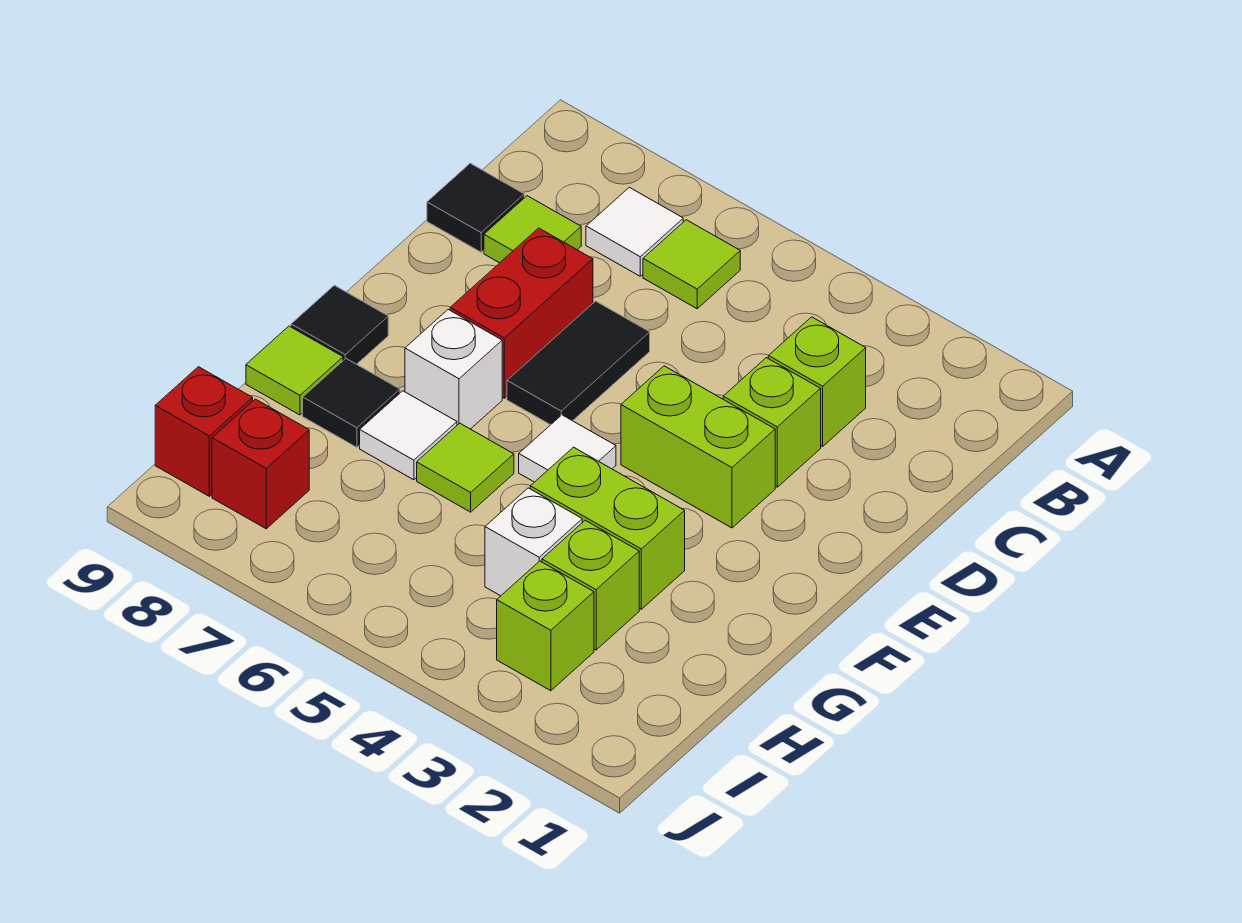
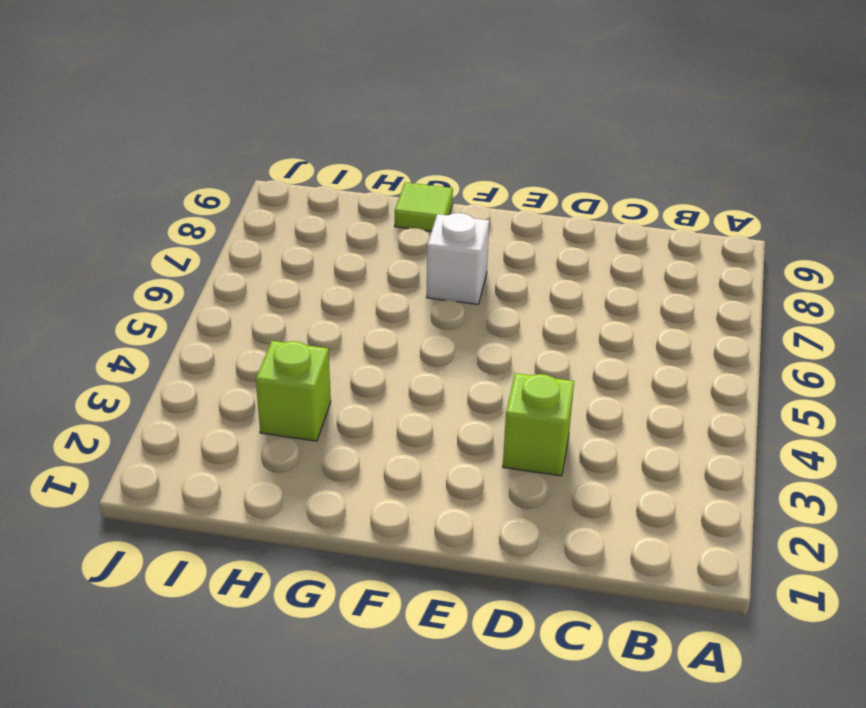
none -> lime tile B6 level 1
none -> white tile B7 level 1
none -> lime brick C3 level 1

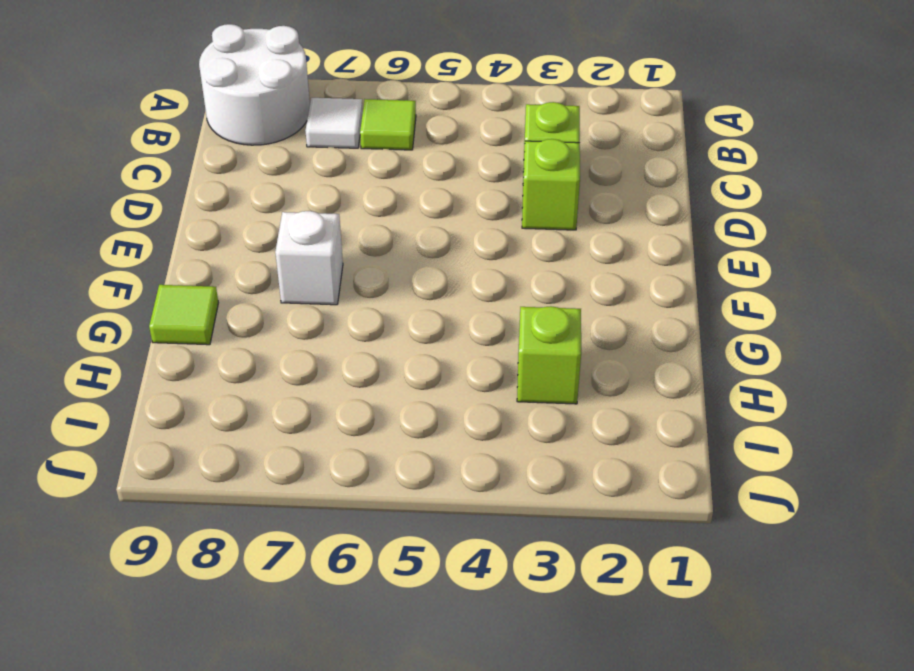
white round brick A8:B9 level 1 -> none
none -> lime tile C8 level 1
none -> black tile C9 level 1
none -> black tile D6:E6 level 1

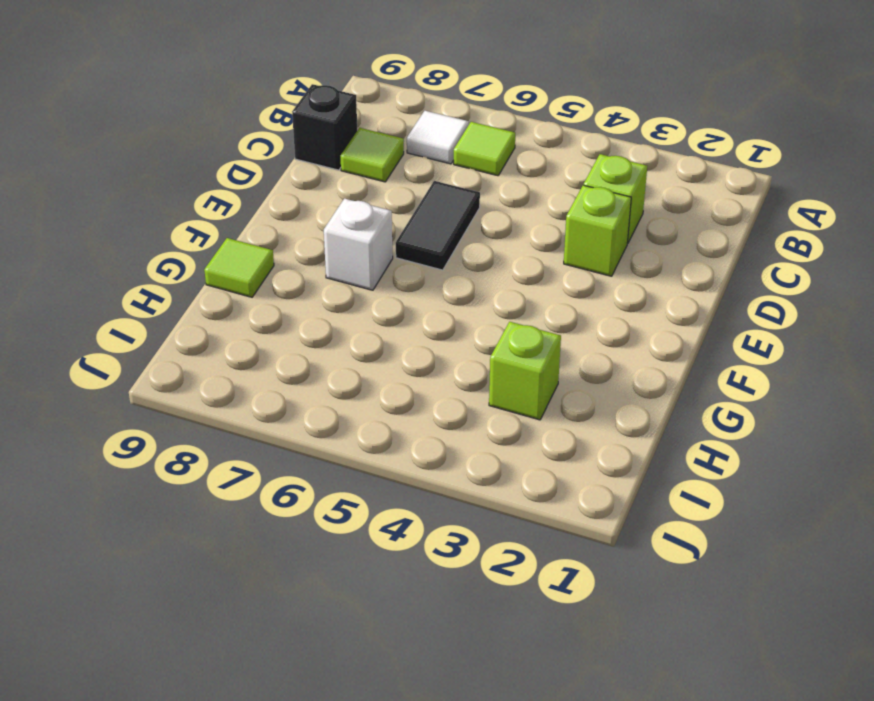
black brick C9 level 1 -> black tile C9 level 1
none -> red brick D7:E7 level 1
none -> lime brick E3:E4 level 1
none -> white tile F5 level 1

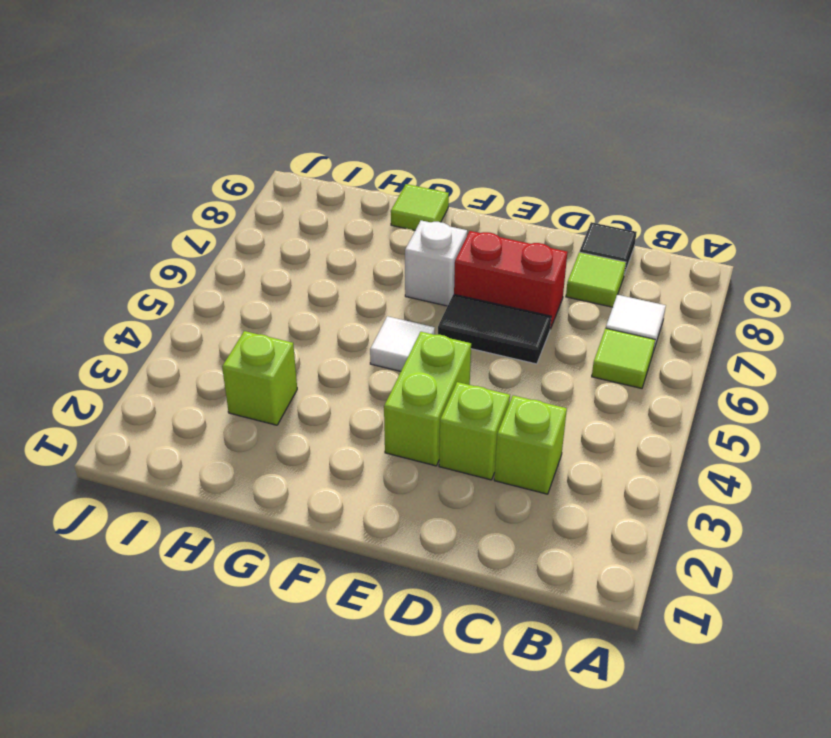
none -> black tile F9 level 1
none -> lime brick G3:G4 level 1
none -> lime tile G6 level 1

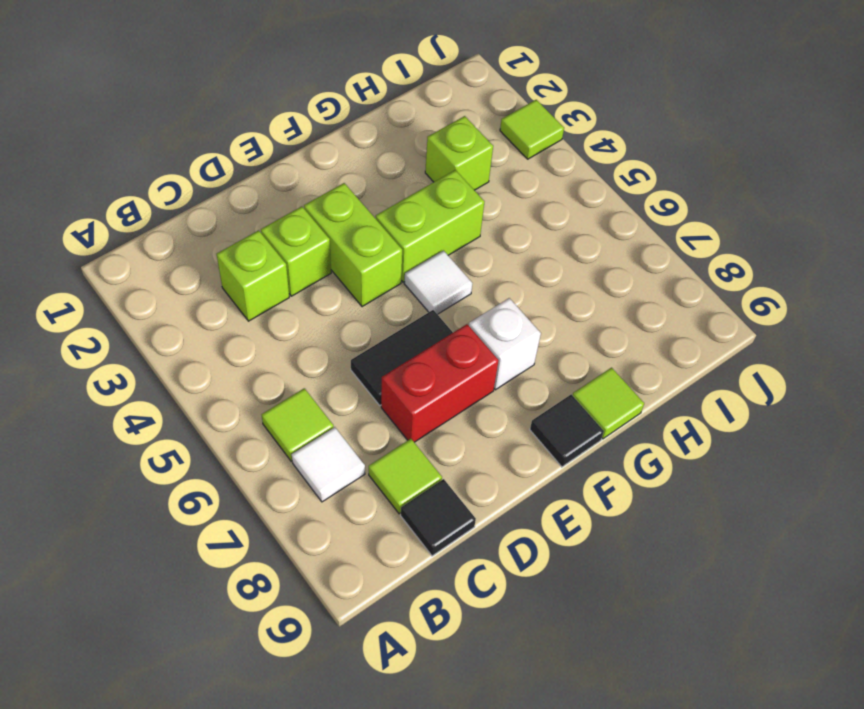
lime brick F4:G4 level 1 -> lime brick G3:G4 level 1
lime tile J3 level 1 -> lime tile G6 level 1
none -> white tile G7 level 1
none -> black tile G8 level 1
none -> white brick H4 level 1

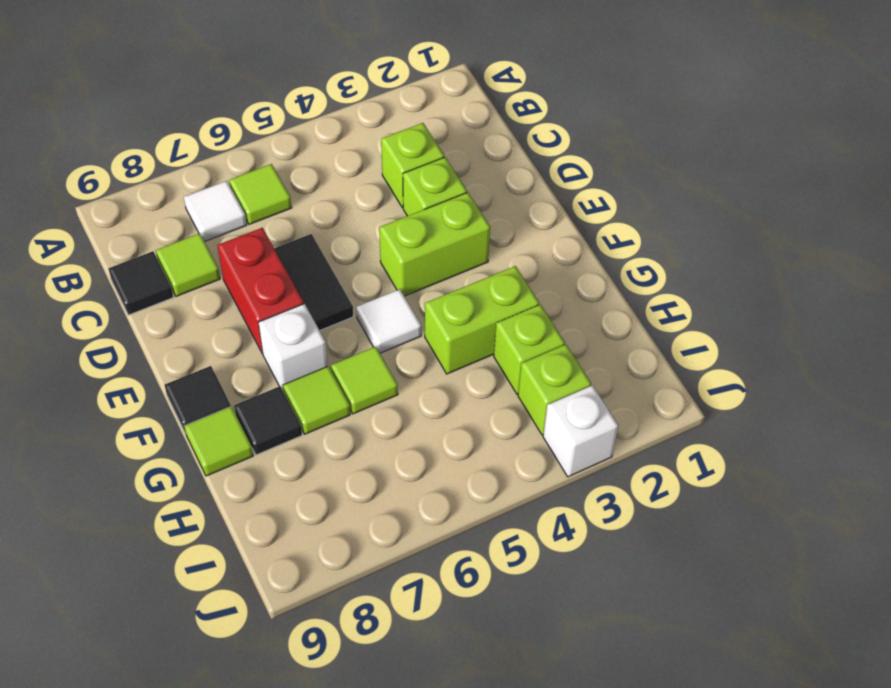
lime tile G7 level 1 -> white tile G7 level 1
white brick J3 level 1 -> white brick H4 level 1
none -> red brick I8 level 1
none -> red brick I9 level 1

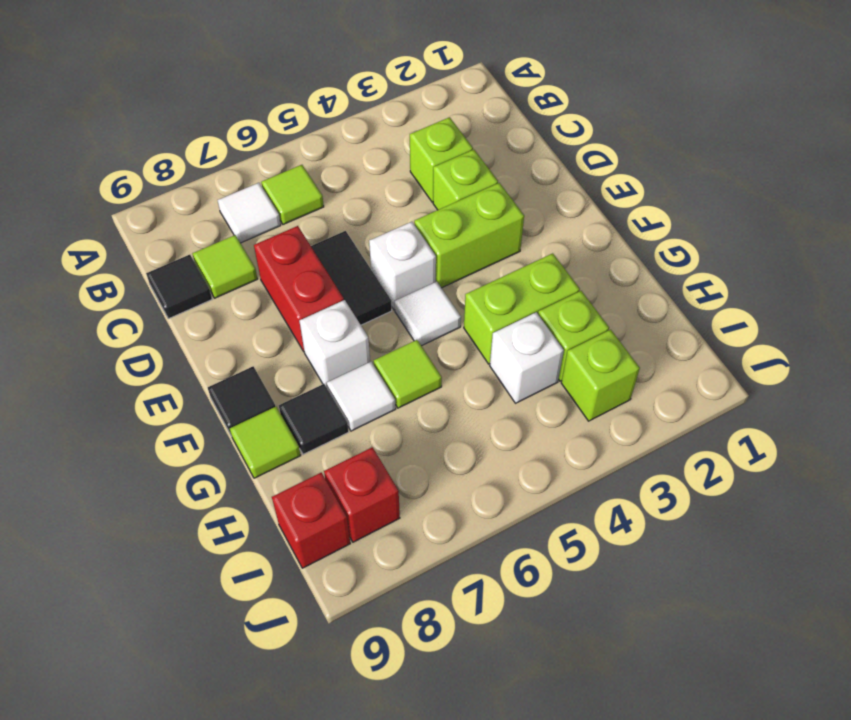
white brick E5 level 1 -> none

